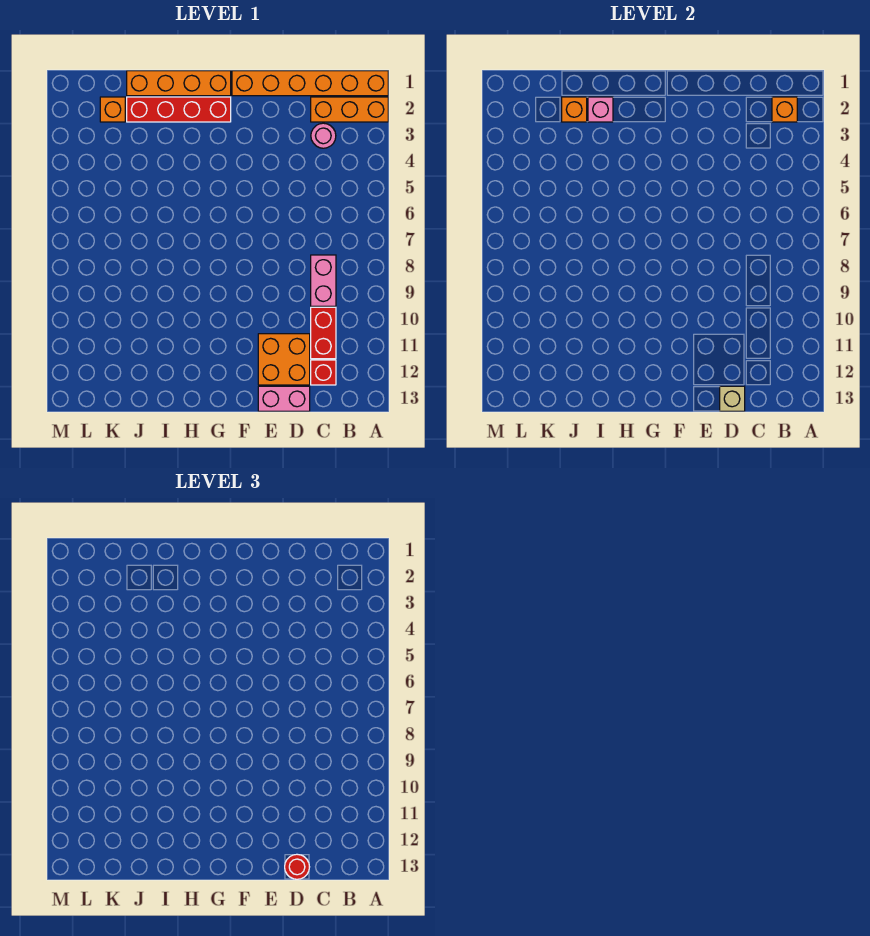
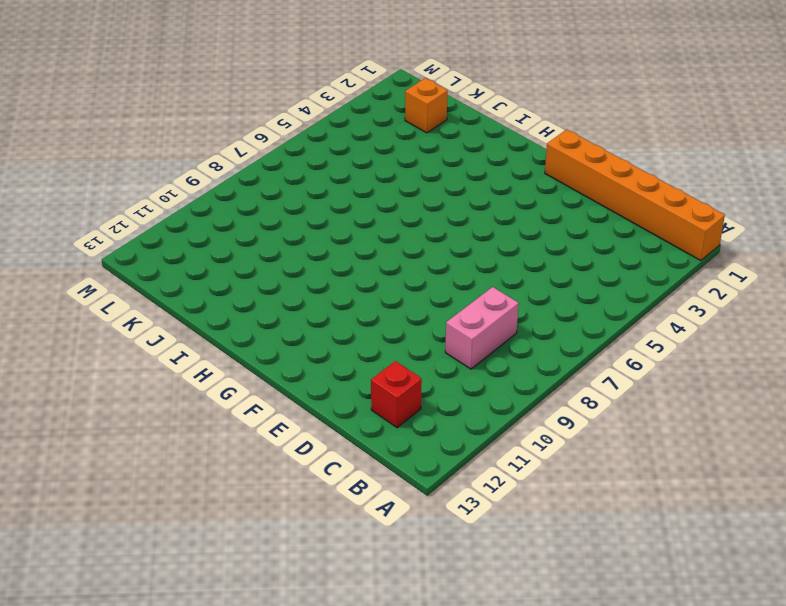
none -> orange brick A2:C2 level 1
none -> pink round brick C3 level 1
none -> red brick C10:C11 level 1

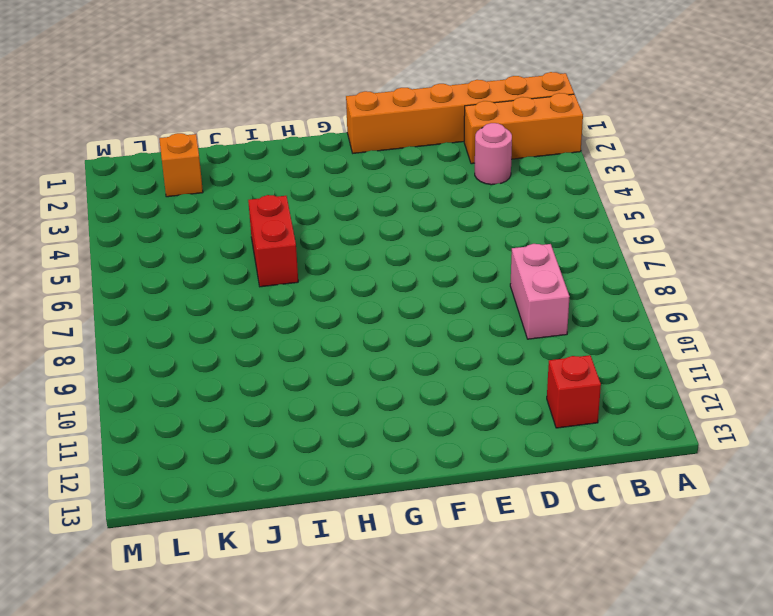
red brick I5:I6 level 1 -> red brick C10:C11 level 1
none -> orange brick D11:E12 level 1
none -> pink brick D13:E13 level 1
none -> orange brick G1:J1 level 1

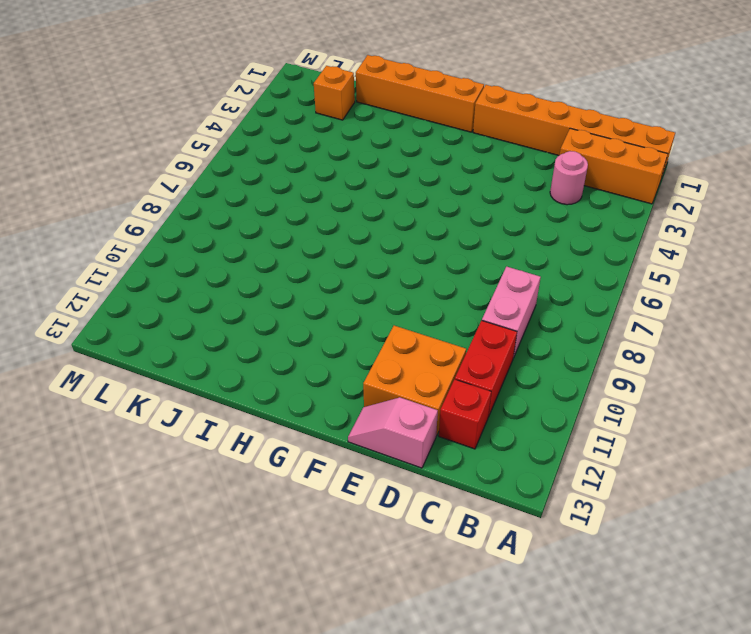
pink slope D13:E13 level 1 top D -> pink brick D13:E13 level 1
none -> red brick G2:J2 level 1
none -> orange brick B2 level 2
none -> tan brick D13 level 2

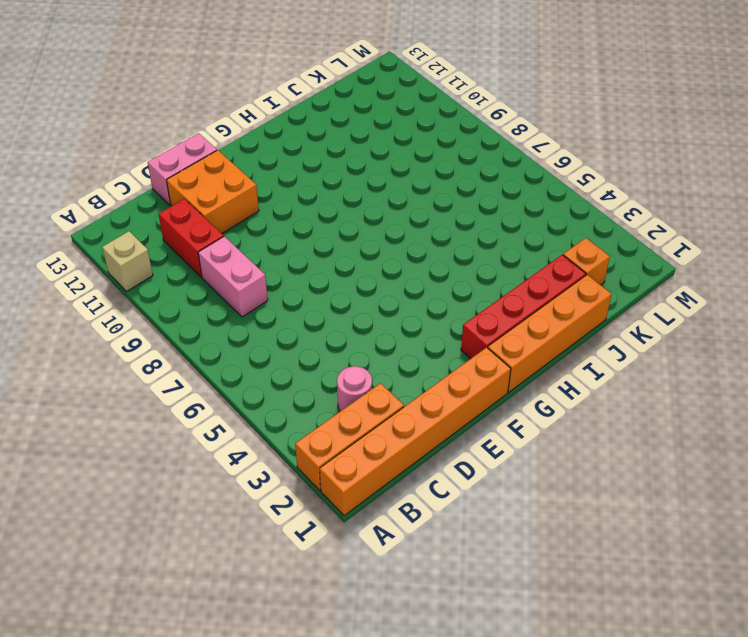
tan brick A11 level 1 -> tan brick D13 level 2
none -> red brick C12 level 1
none -> orange brick B2 level 2
none -> pink brick I2 level 2

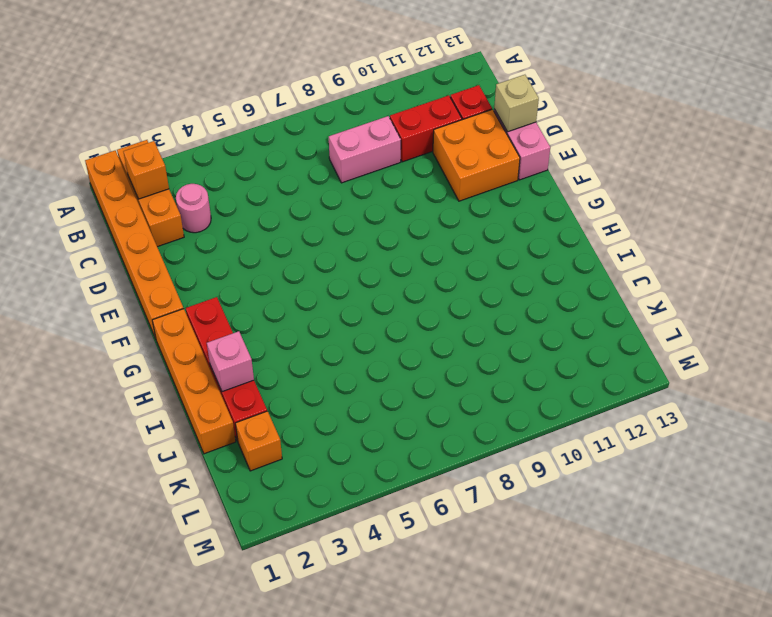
none -> orange brick J2 level 2
none -> red round brick D13 level 3

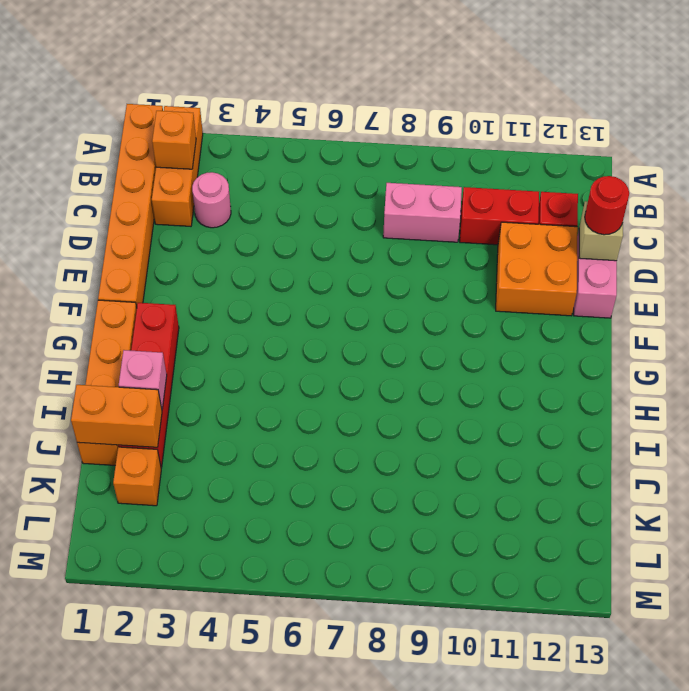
orange brick J1:J2 level 2 -> orange brick J2 level 2

